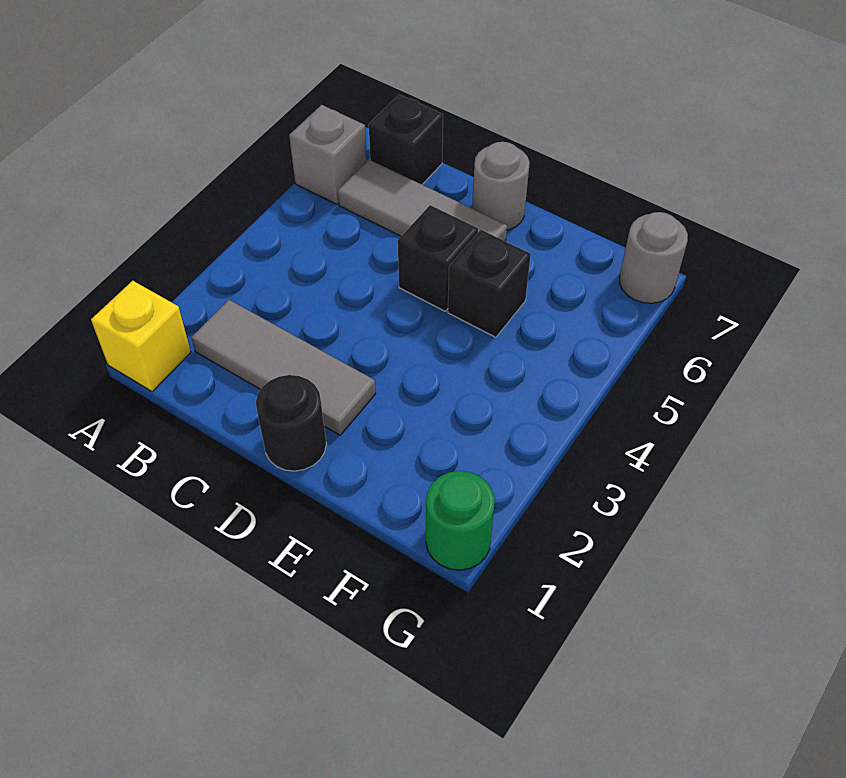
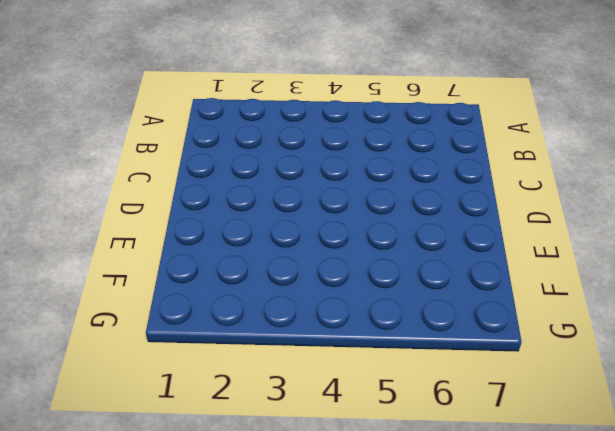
none -> yellow brick A1 level 1
none -> grey brick A6 level 1

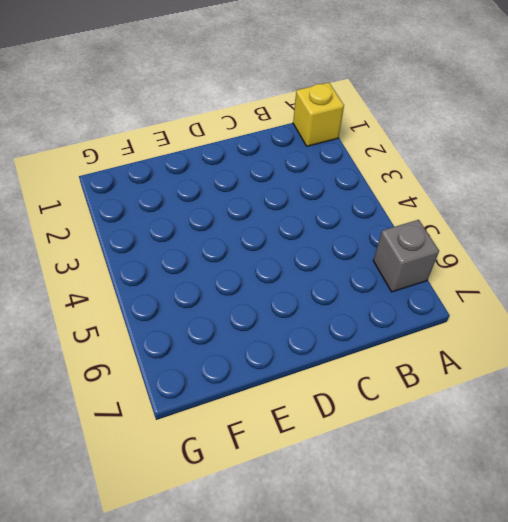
none -> grey tile B2:D2 level 1
none -> grey tile B6:D6 level 1

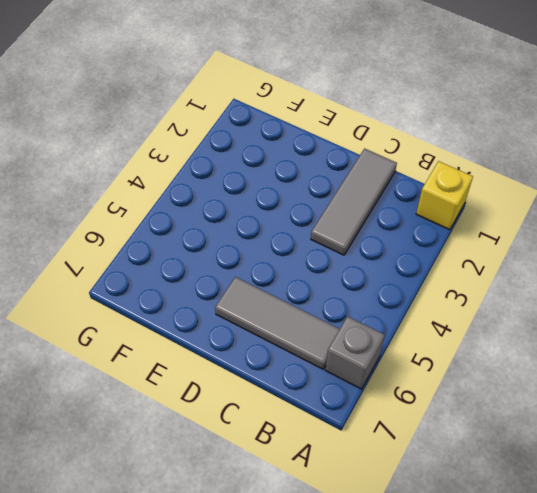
grey tile C1:C3 level 1 -> grey tile B2:D2 level 1
none -> black brick B7 level 1
none -> black round brick D1 level 1

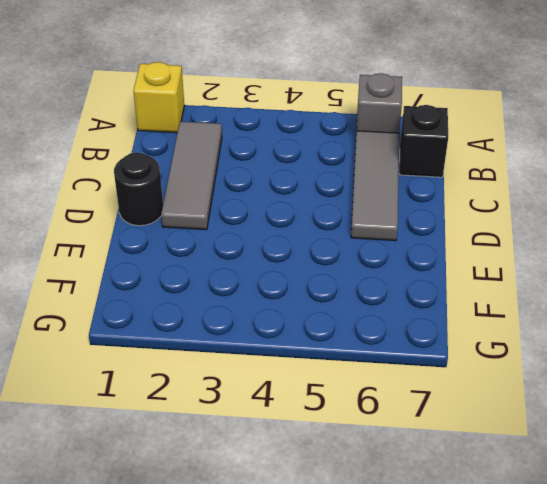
none -> black brick D5 level 1
none -> grey round brick D7 level 1

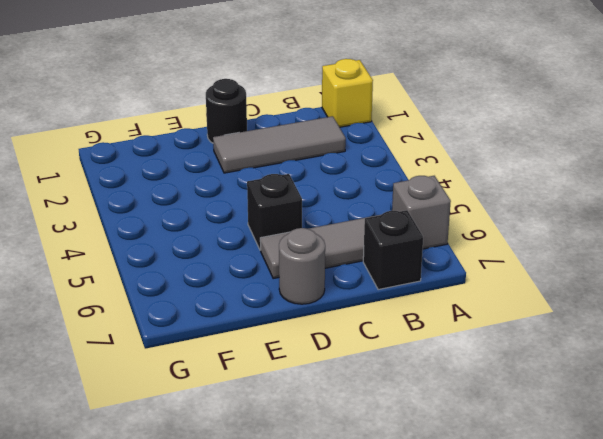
none -> black brick E5 level 1
none -> green round brick G1 level 1

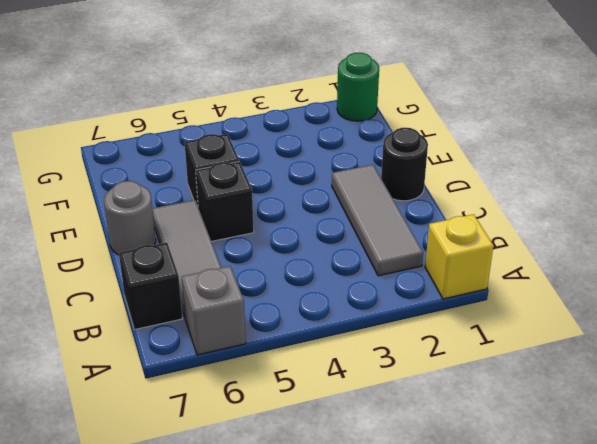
none -> grey round brick G7 level 1

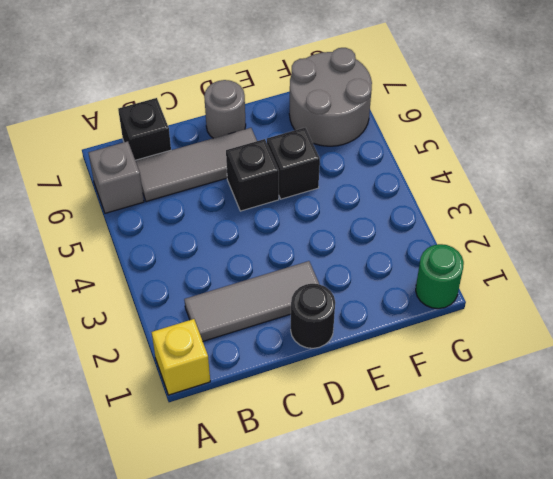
grey round brick F6:G7 level 1 -> grey round brick G7 level 1

